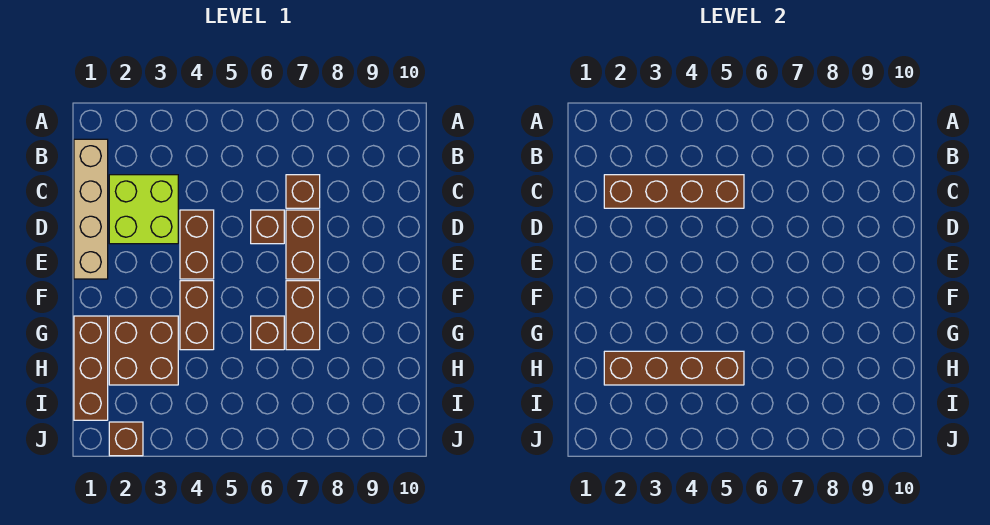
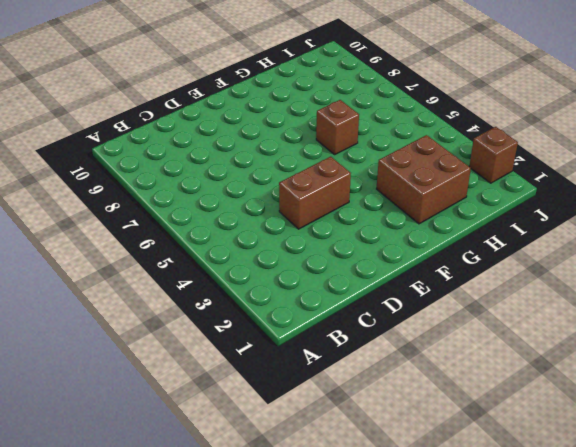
none -> tan brick B1:E1 level 1
none -> lime brick C2:D3 level 1
none -> brown brick C7 level 1

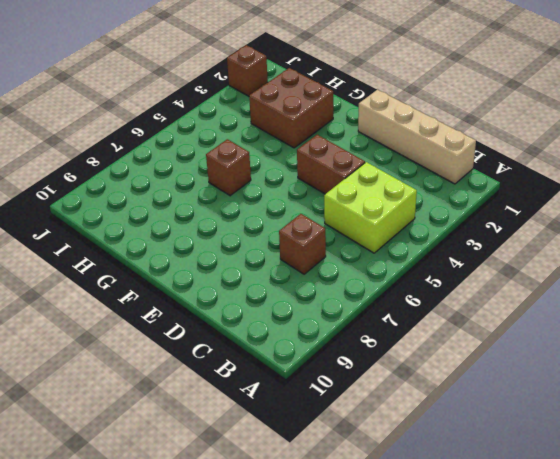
lime brick B4:C5 level 1 -> lime brick C2:D3 level 1
none -> brown brick D6 level 1
none -> brown brick D7:E7 level 1
none -> brown brick F4:G4 level 1

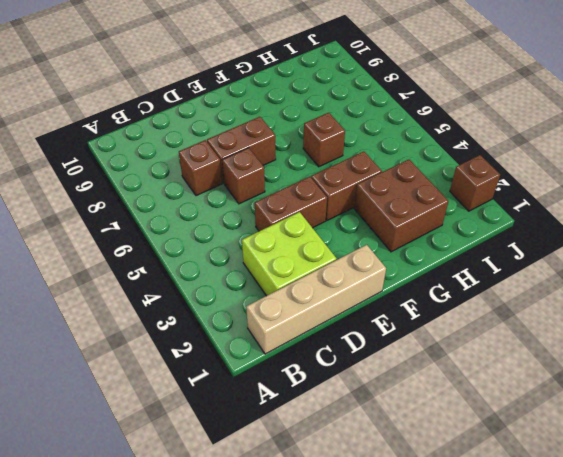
none -> brown brick F7:G7 level 1
none -> brown brick G1:I1 level 1
none -> brown brick C2:C5 level 2

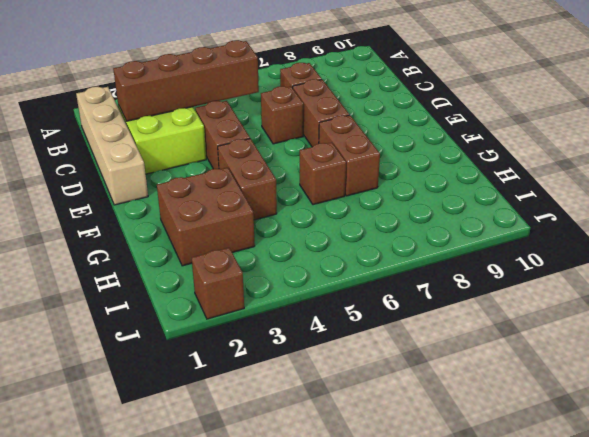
none -> brown brick G1:I1 level 1
none -> brown brick H2:H5 level 2

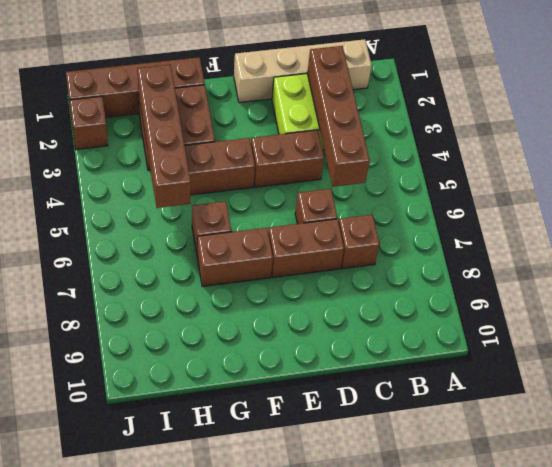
brown brick G1:J1 level 1 -> brown brick G1:I1 level 1

